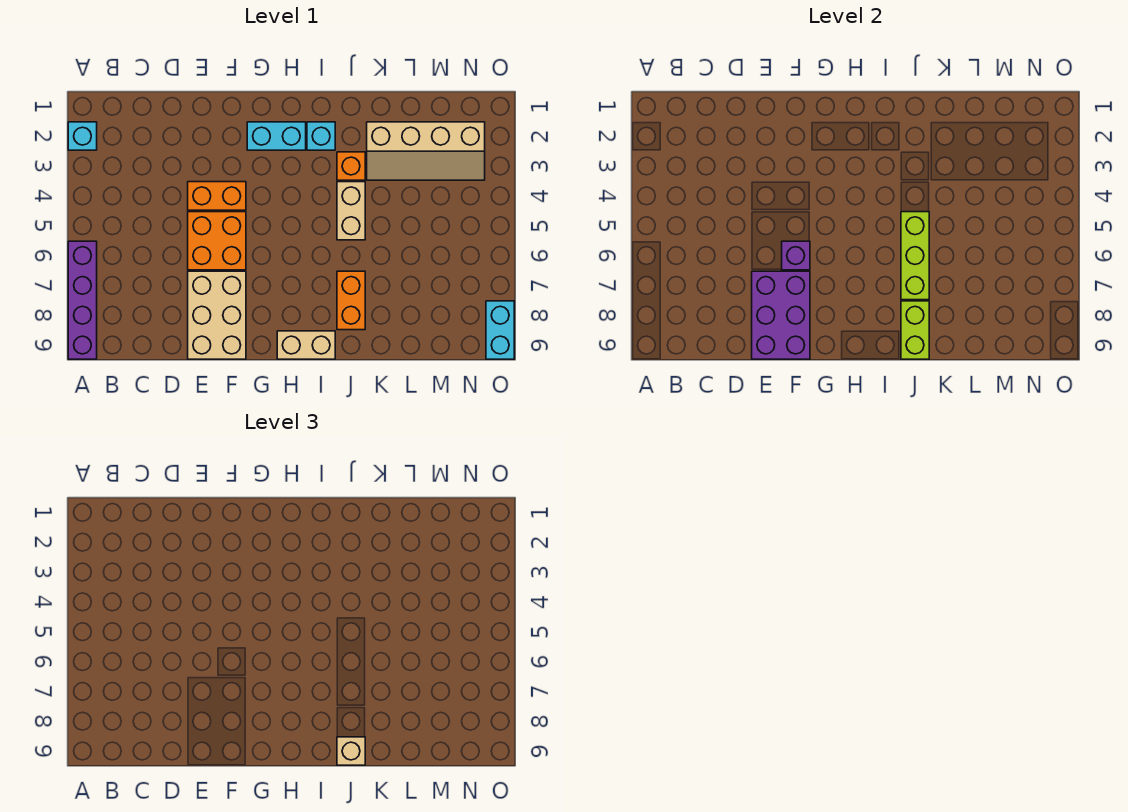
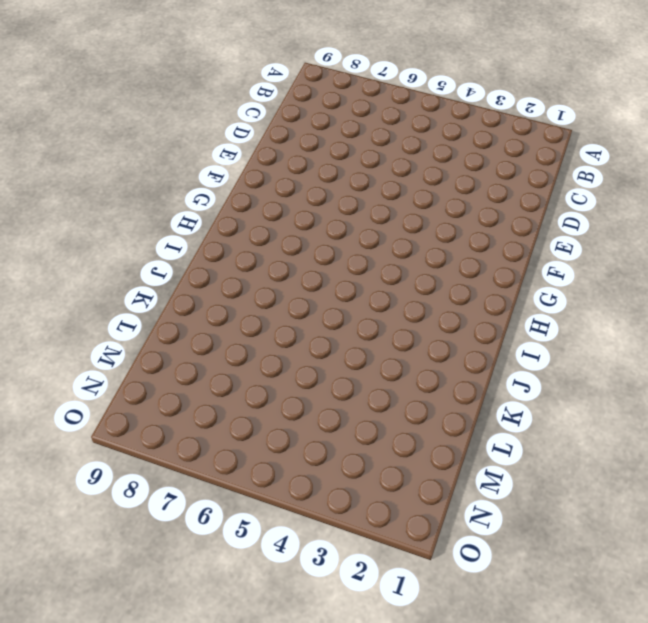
none -> cyan brick A2 level 1
none -> purple brick A6:A9 level 1
none -> orange brick E4:F4 level 1

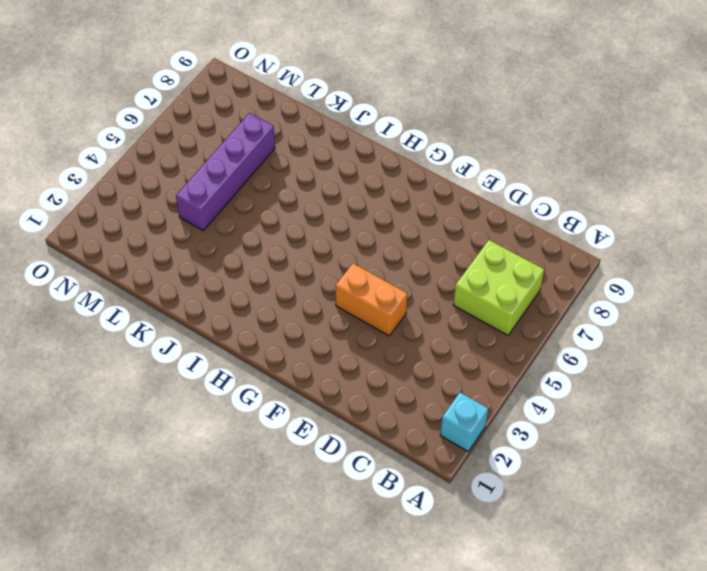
lime brick B6:C7 level 1 -> none
purple brick L4:L7 level 1 -> purple brick A6:A9 level 1
none -> orange brick E5:F6 level 1
none -> tan brick E7:F9 level 1
none -> cyan brick G2:H2 level 1

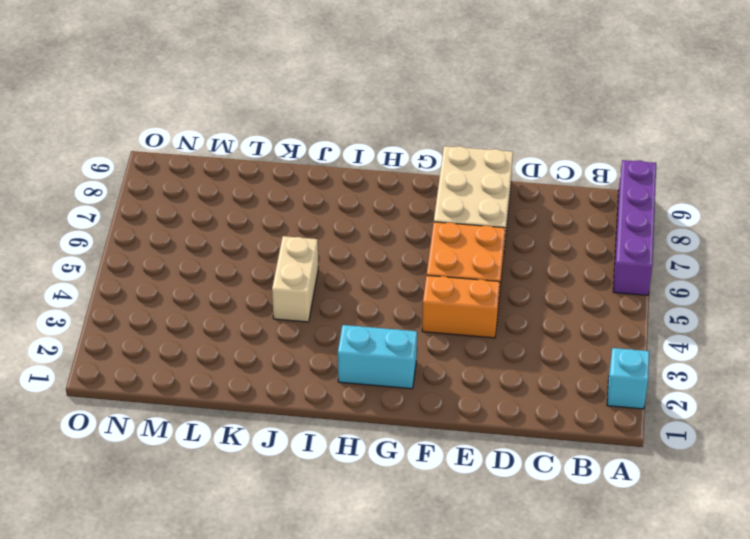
none -> tan brick H9:I9 level 1
none -> cyan brick I2 level 1
none -> orange brick J3 level 1

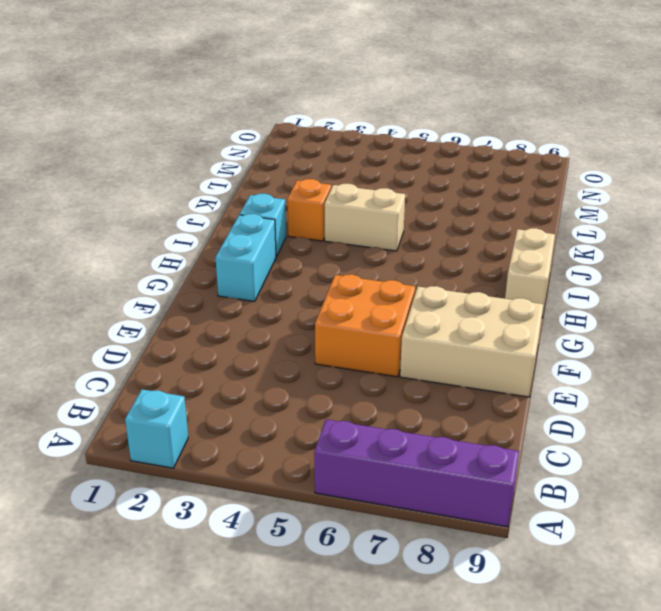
none -> orange brick E4:F4 level 1
none -> orange brick J7:J8 level 1
none -> tan slope K2:N3 level 1 top 2

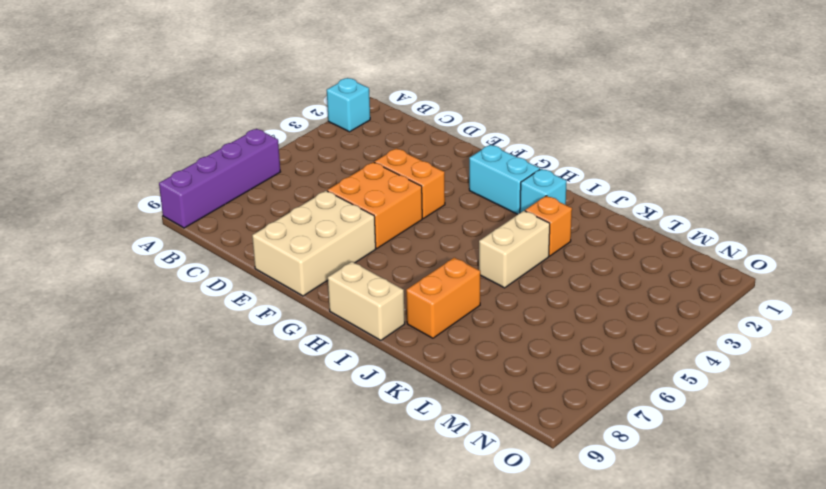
none -> tan slope K2:N3 level 1 top 2
none -> cyan brick O8:O9 level 1
none -> purple brick E7:F9 level 2

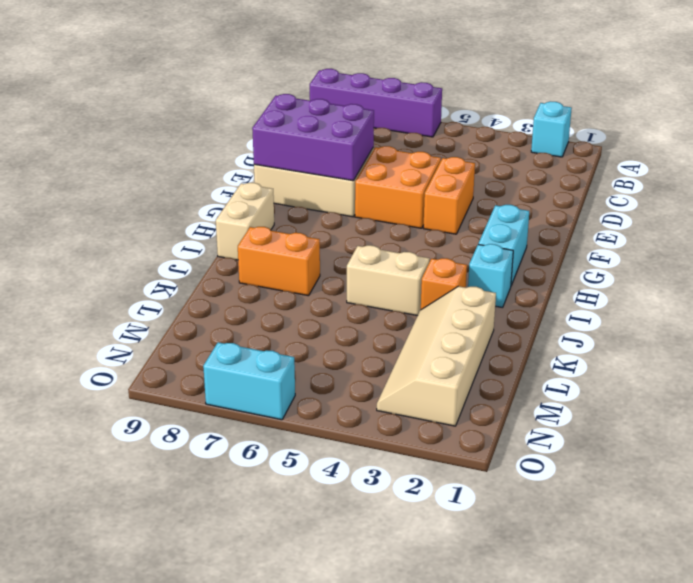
cyan brick O6:O7 level 1 -> cyan brick O8:O9 level 1
none -> purple brick F6 level 2
none -> lime brick J5:J7 level 2
none -> lime brick J8:J9 level 2

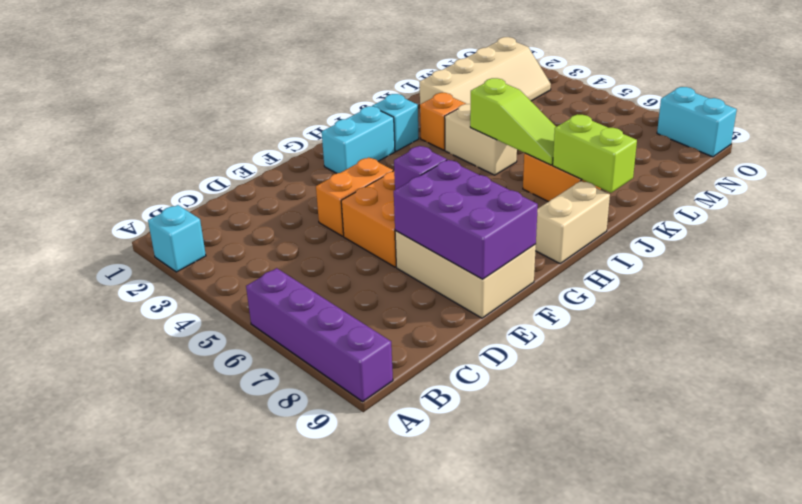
lime slope J5:J7 level 2 top 5 -> lime brick J5:J7 level 2
none -> tan brick J9 level 3

